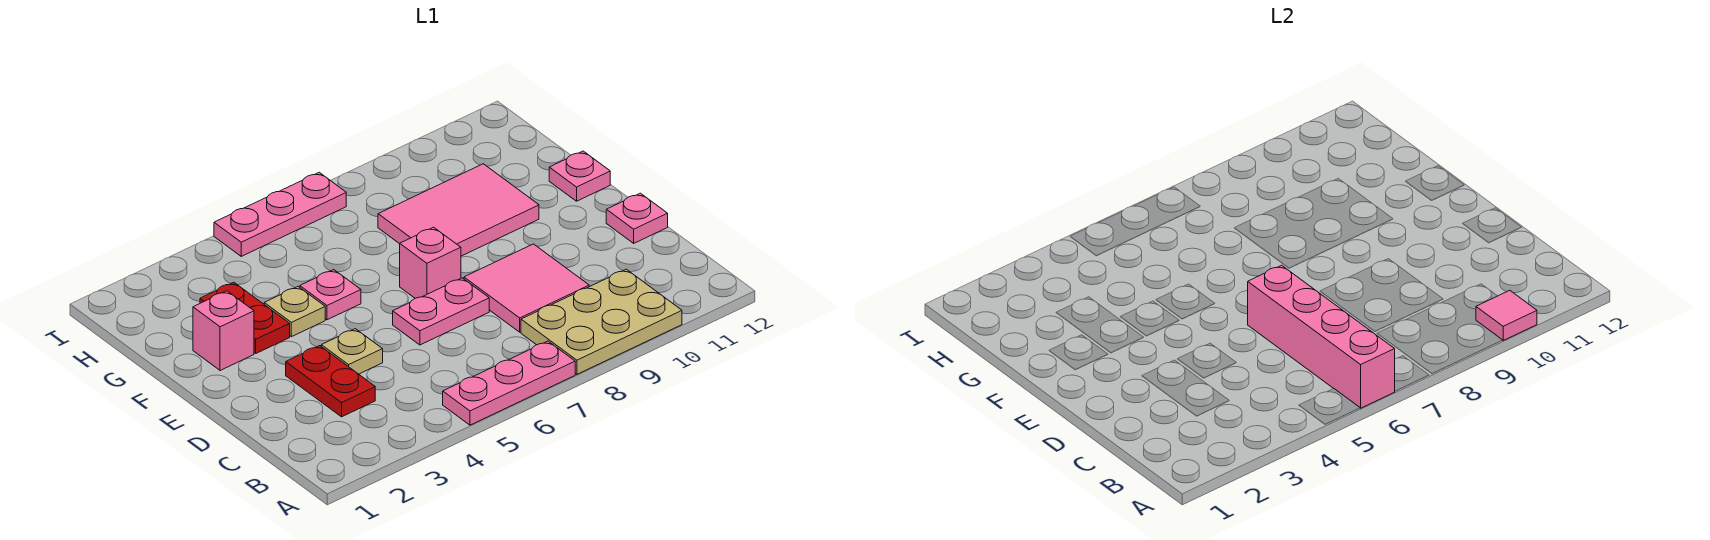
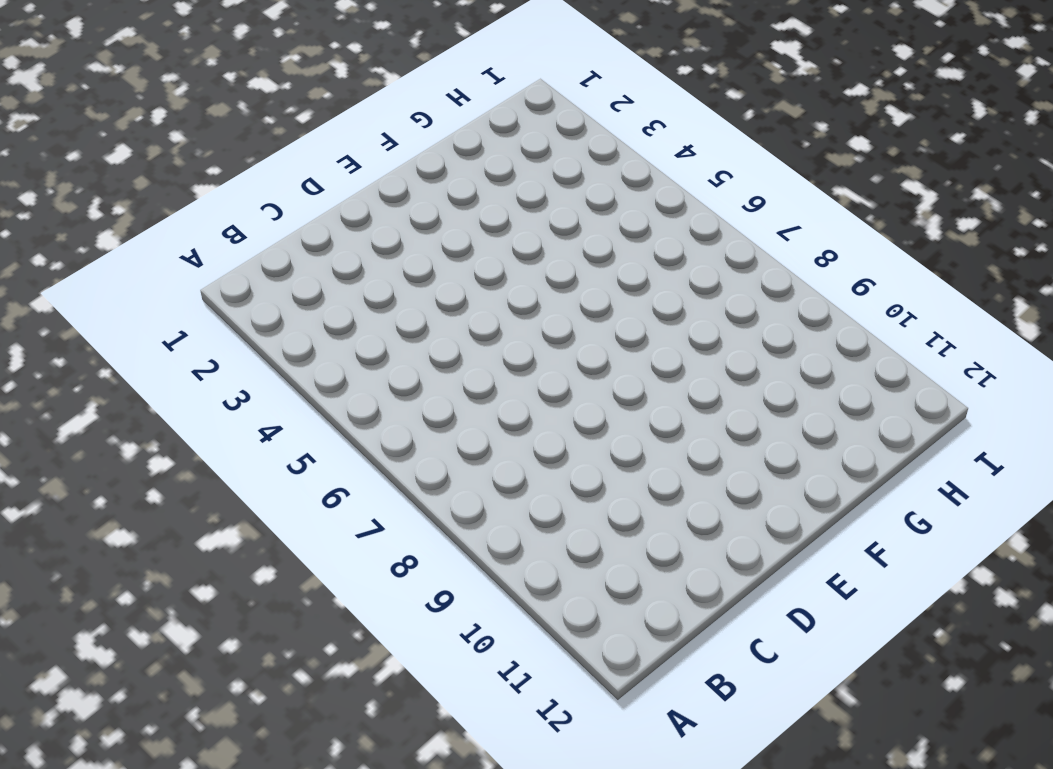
none -> pink plate A5:A7 level 1
none -> tan plate A8:B10 level 1
none -> red plate C3:D3 level 1

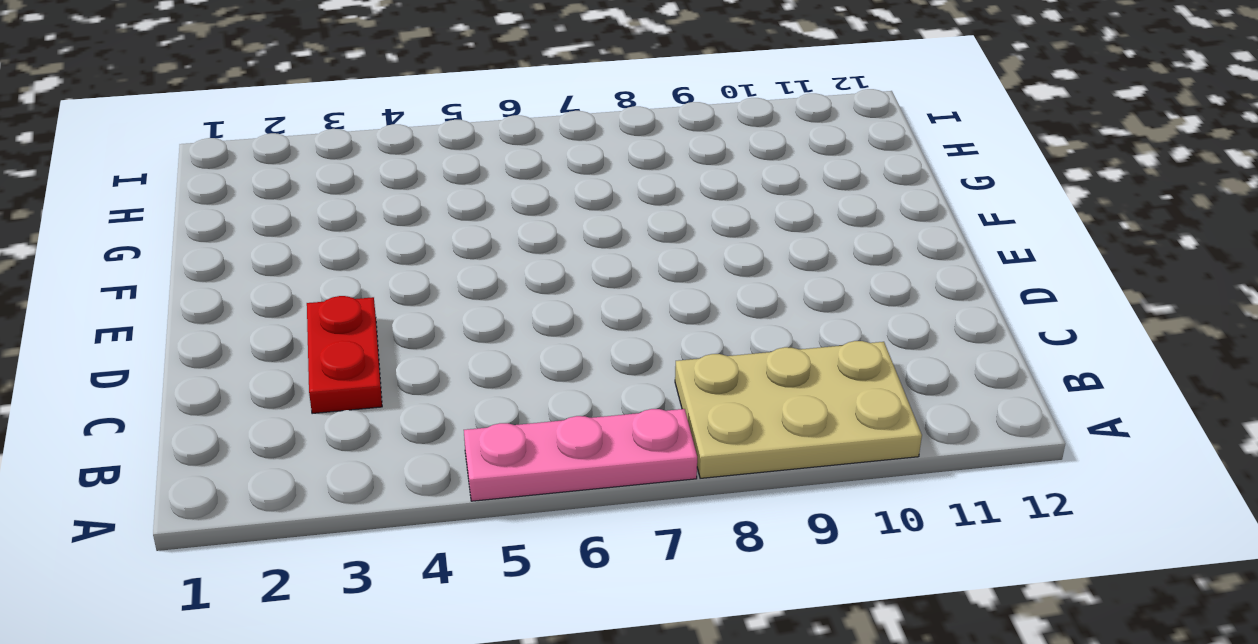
none -> pink tile C8:D9 level 1
none -> tan plate D4 level 1
none -> pink plate D6:D7 level 1

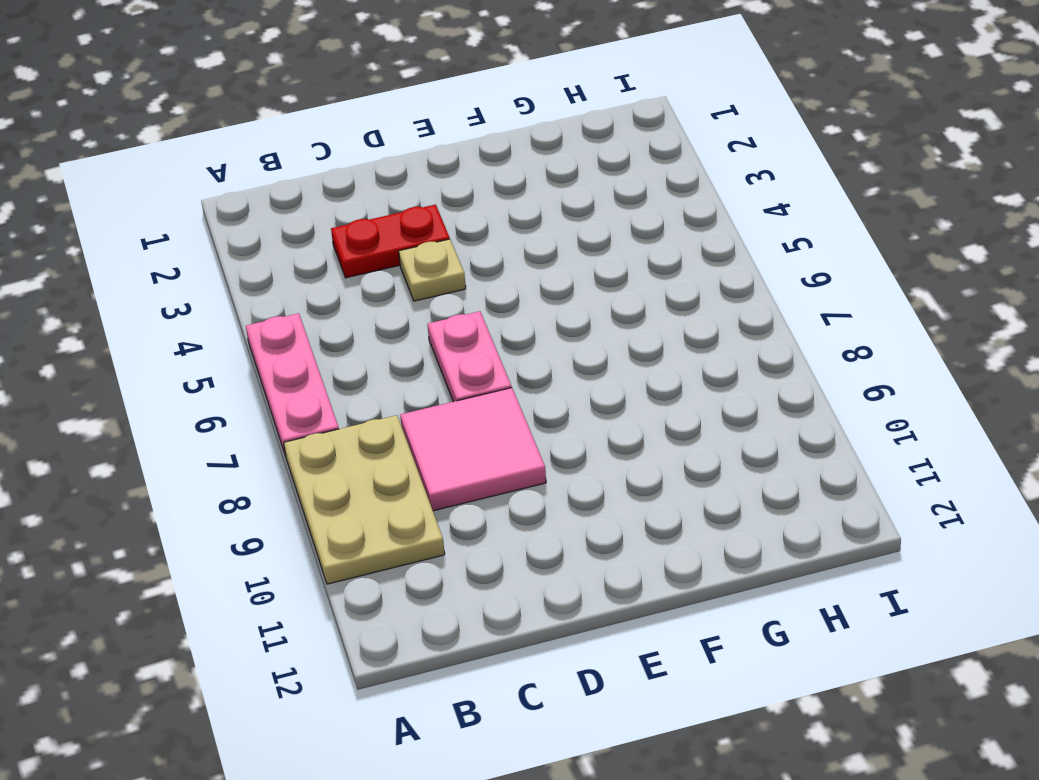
none -> pink plate D12 level 1
none -> pink brick E7 level 1
none -> pink brick F2 level 1

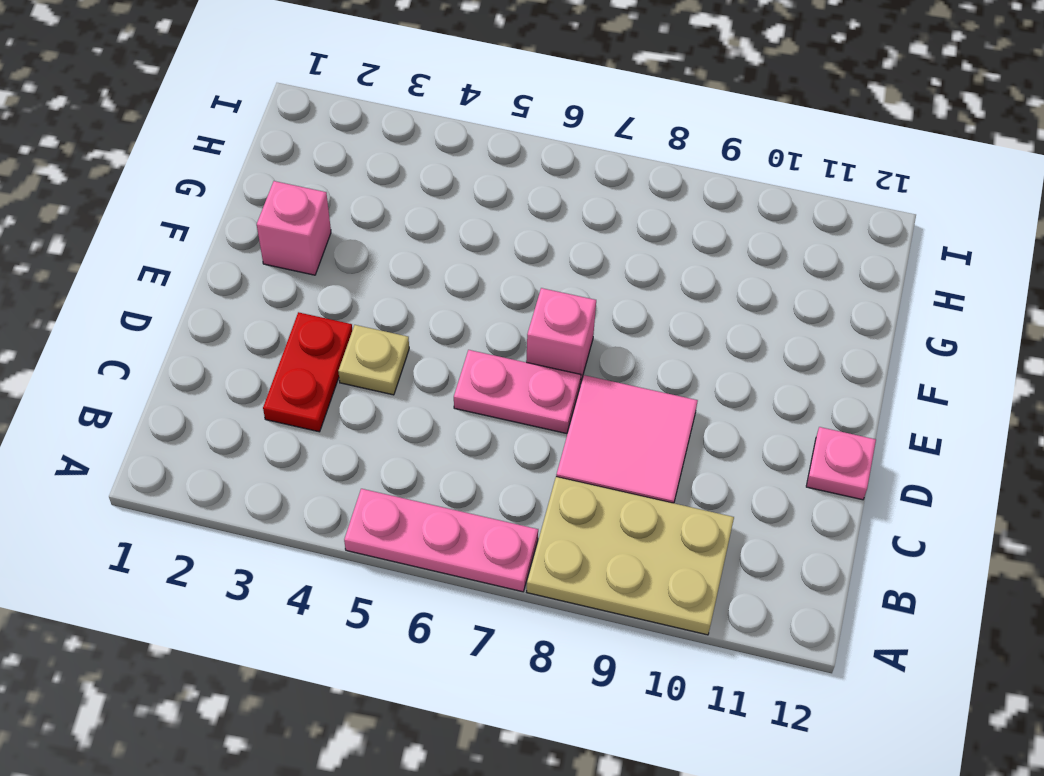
none -> red plate F3:G3 level 1
none -> tan plate F4 level 1
none -> pink plate F5 level 1

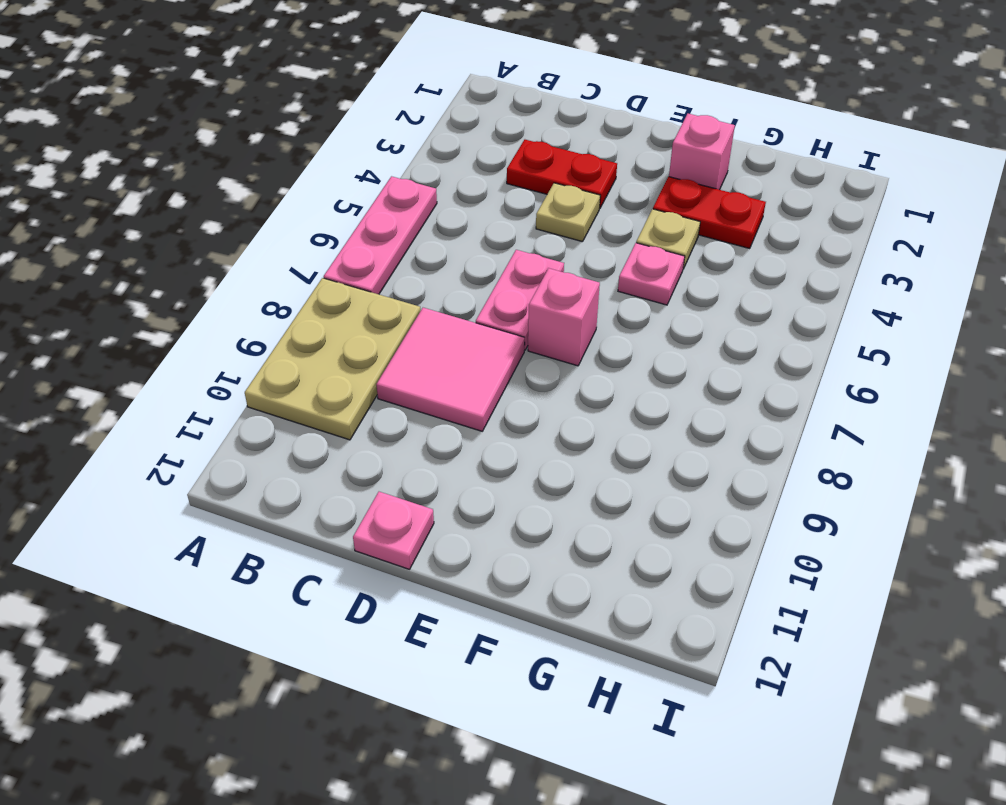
none -> pink tile F8:G10 level 1
none -> pink plate F12 level 1
none -> pink plate I5:I7 level 1

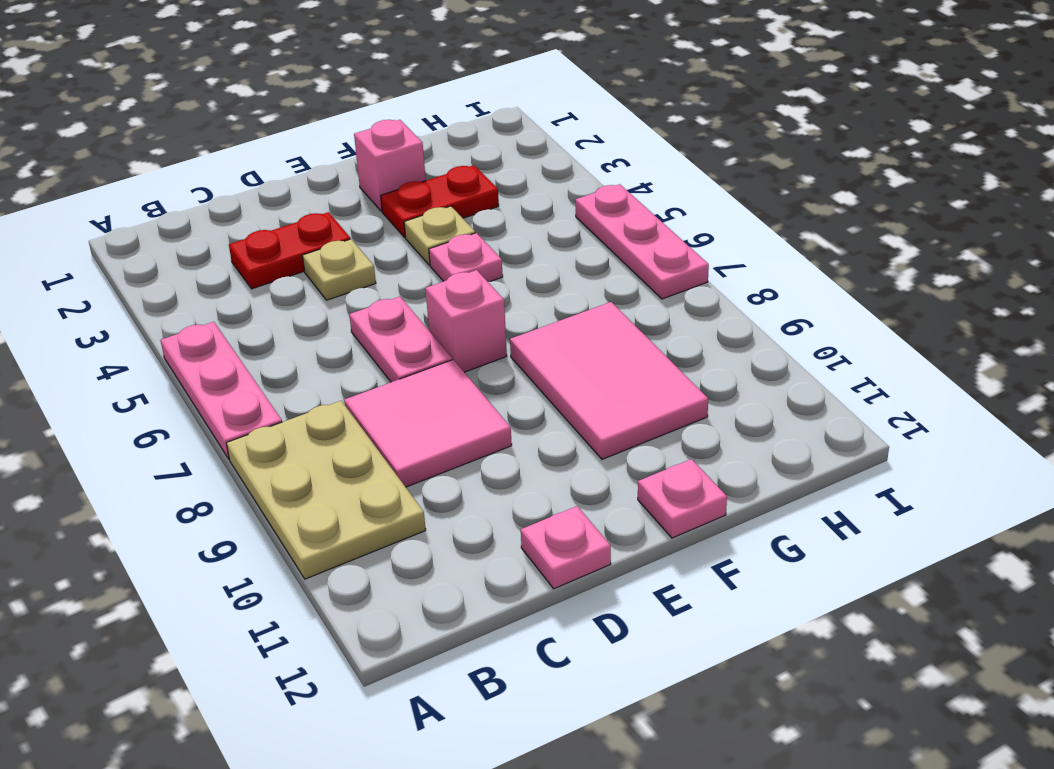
none -> pink brick A6:D6 level 2
none -> pink tile A10 level 2

